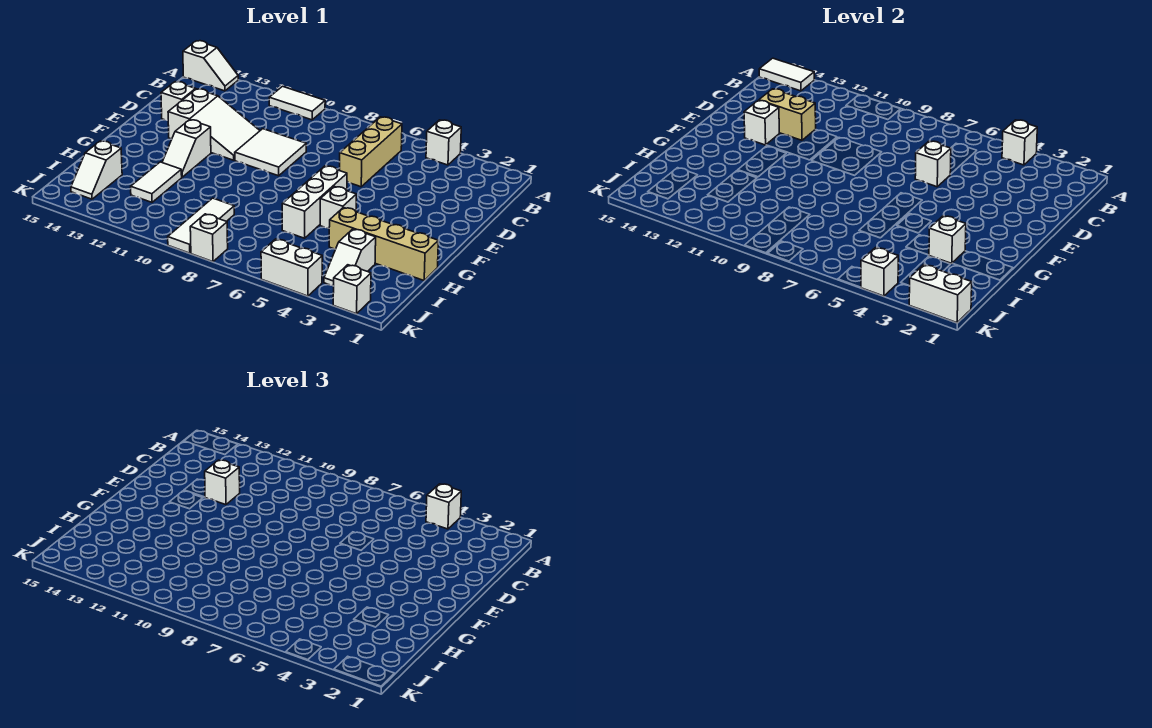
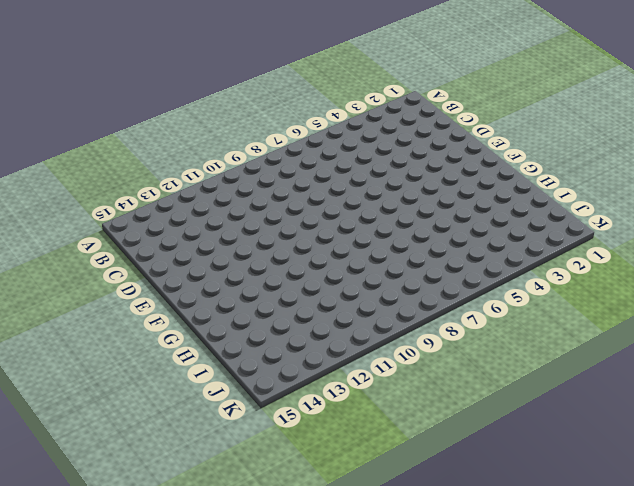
none -> white brick A4 level 1
none -> white tile A10:A11 level 1
none -> white slope A14:A15 level 1 top 15

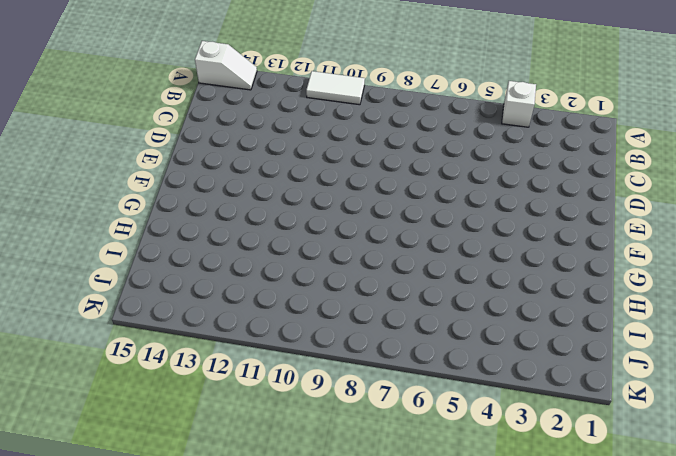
none -> tan brick B6:D6 level 1
none -> white tile D9:E10 level 1
none -> white slope D11:E13 level 1 top 13

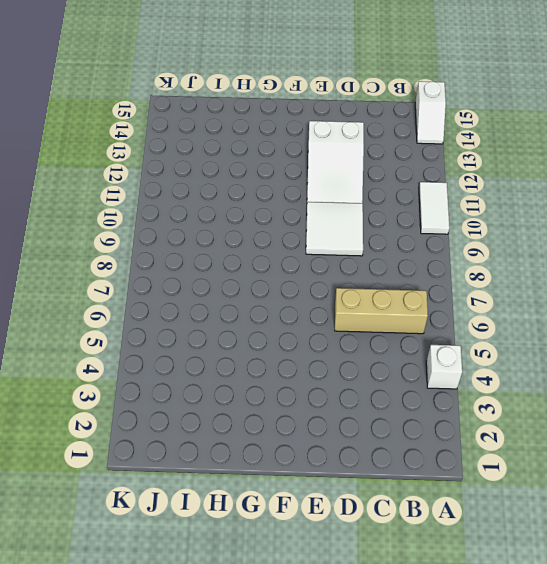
none -> white brick D14 level 1
none -> white brick F6:H6 level 1
none -> white slope F12:G12 level 1 top F

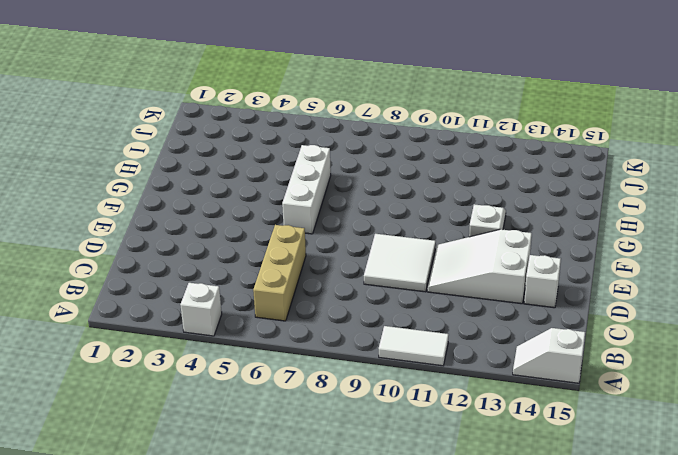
none -> white brick G5 level 1
none -> tan brick H1:H4 level 1
none -> white tile H12:I12 level 1

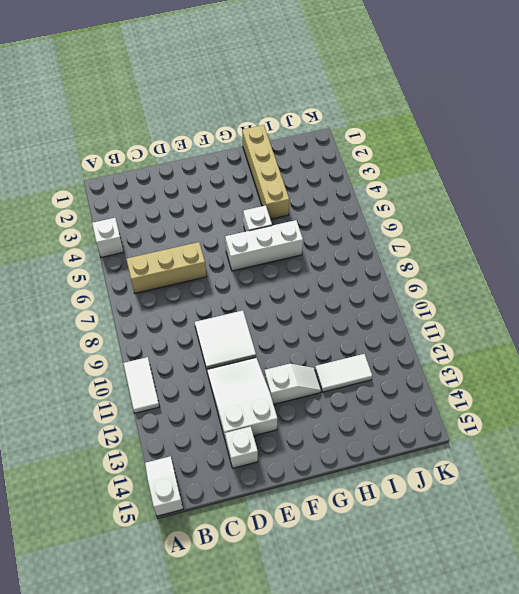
none -> white slope I3:J3 level 1 top I
none -> white tile I9:K9 level 1
none -> white slope I14:J14 level 1 top I

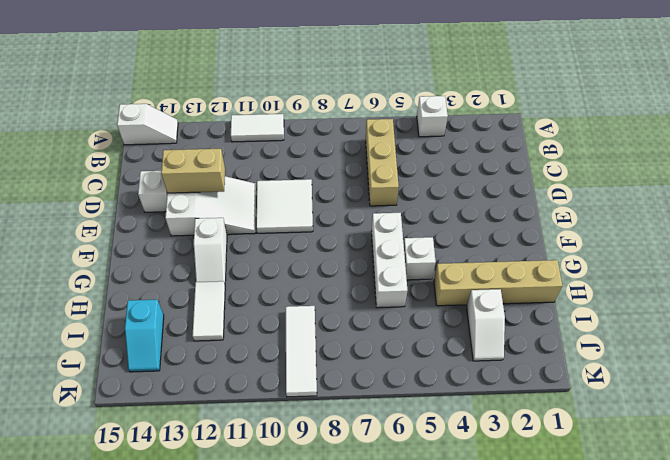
cyan slope I14:J14 level 1 top I -> white slope I14:J14 level 1 top I
none -> white brick K2 level 1
none -> white brick K4:K5 level 1
none -> white brick K8 level 1

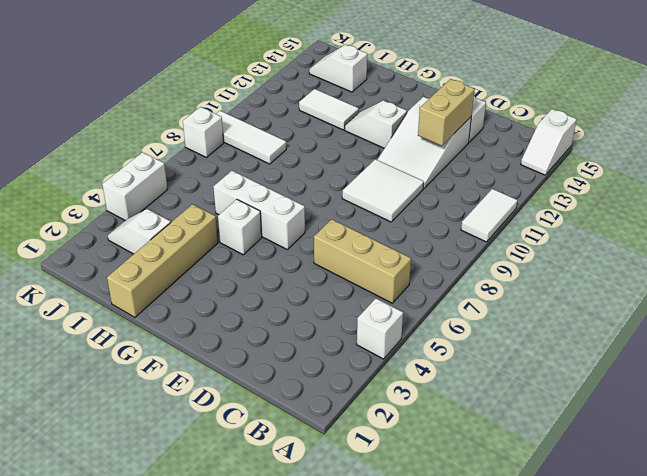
none -> white brick K2 level 1
none -> white brick A4 level 2
none -> white tile A14:A15 level 2

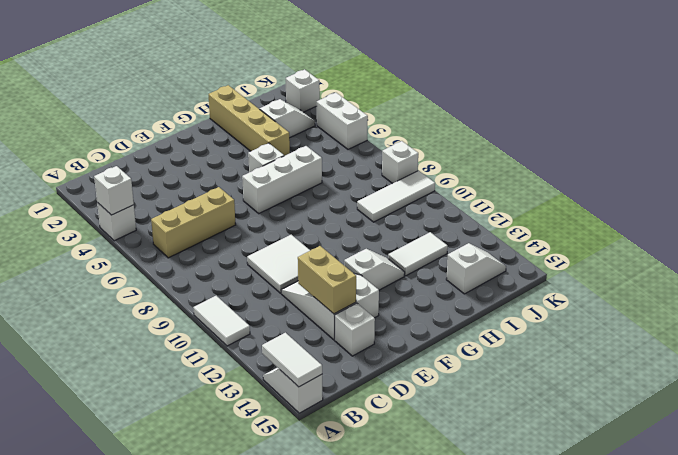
none -> white brick D6 level 2
none -> white brick E13 level 2
none -> white brick H3 level 2

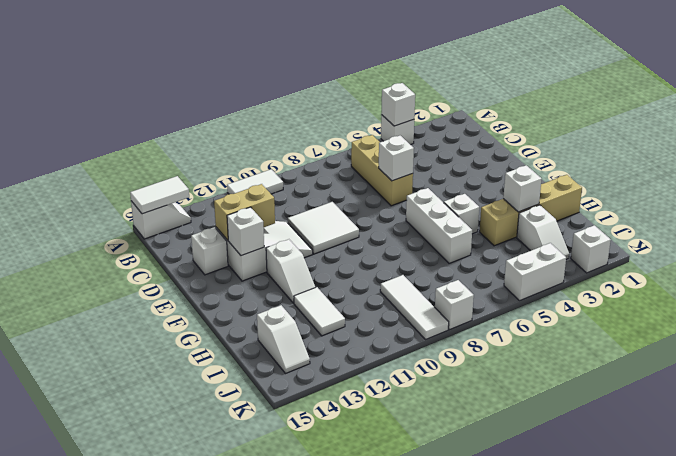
none -> white brick K1:K2 level 2
none -> white brick K4 level 2
none -> white brick A4 level 3

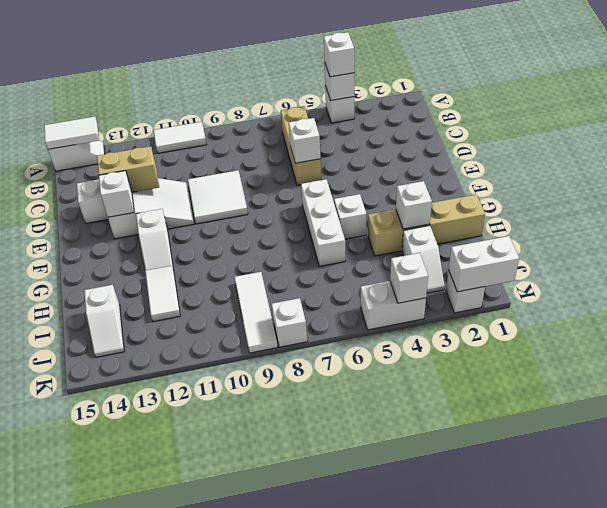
none -> white brick D12 level 3

